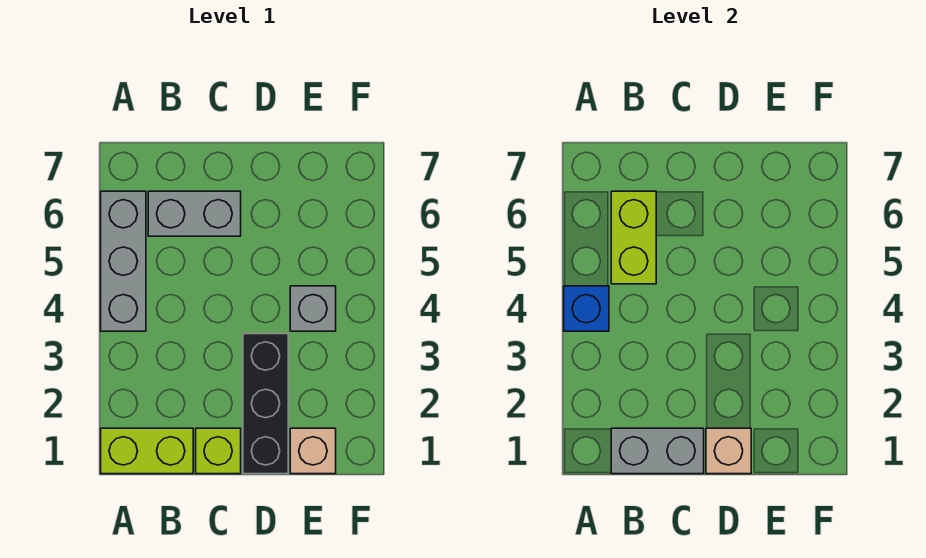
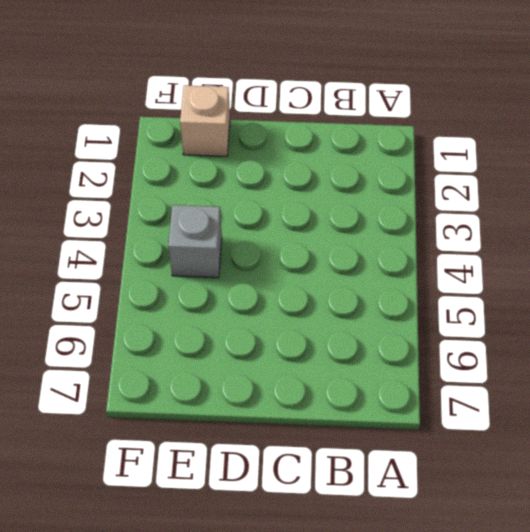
none -> lime brick A1:B1 level 1
none -> grey brick A4:A6 level 1

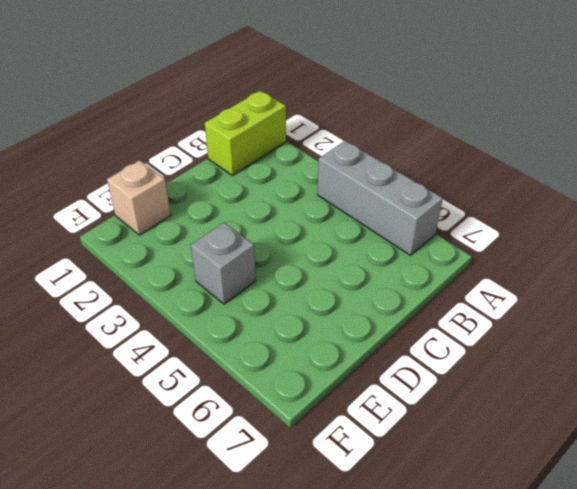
none -> grey brick B6:C6 level 1
none -> lime brick C1 level 1

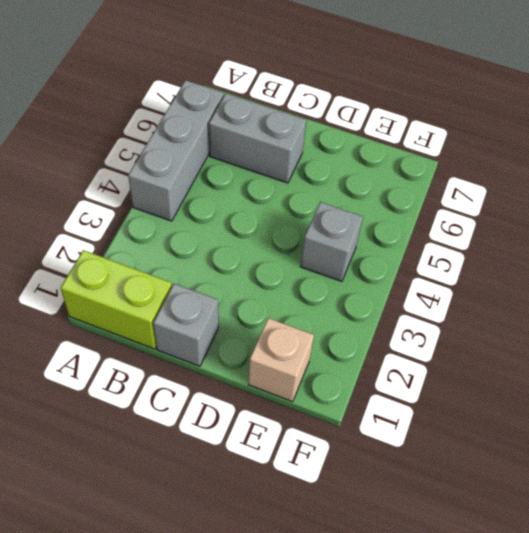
grey brick C1 level 1 -> lime brick C1 level 1
none -> black brick D1:D3 level 1
none -> blue brick A4 level 2

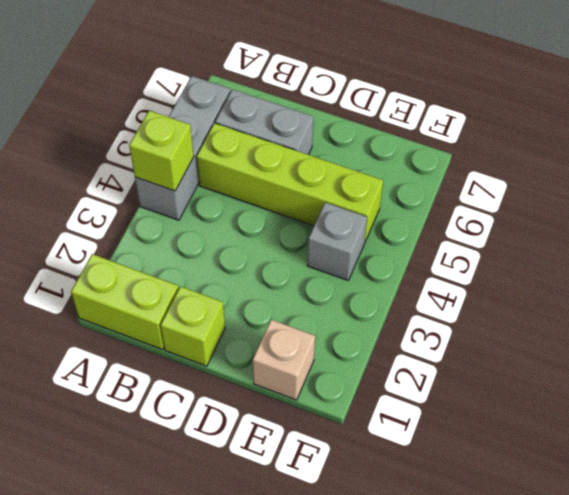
lime brick A4 level 2 -> blue brick A4 level 2
lime brick B5:E5 level 1 -> none
none -> black brick D1:D3 level 1
none -> grey brick B1:C1 level 2

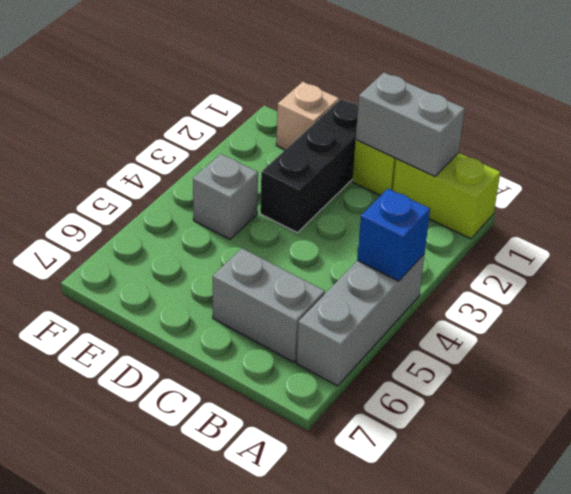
none -> lime brick B5:B6 level 2
none -> tan brick D1 level 2

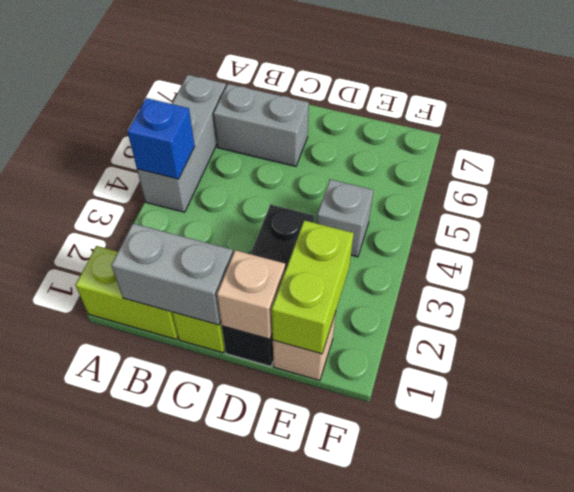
lime brick E1:E2 level 2 -> lime brick B5:B6 level 2

